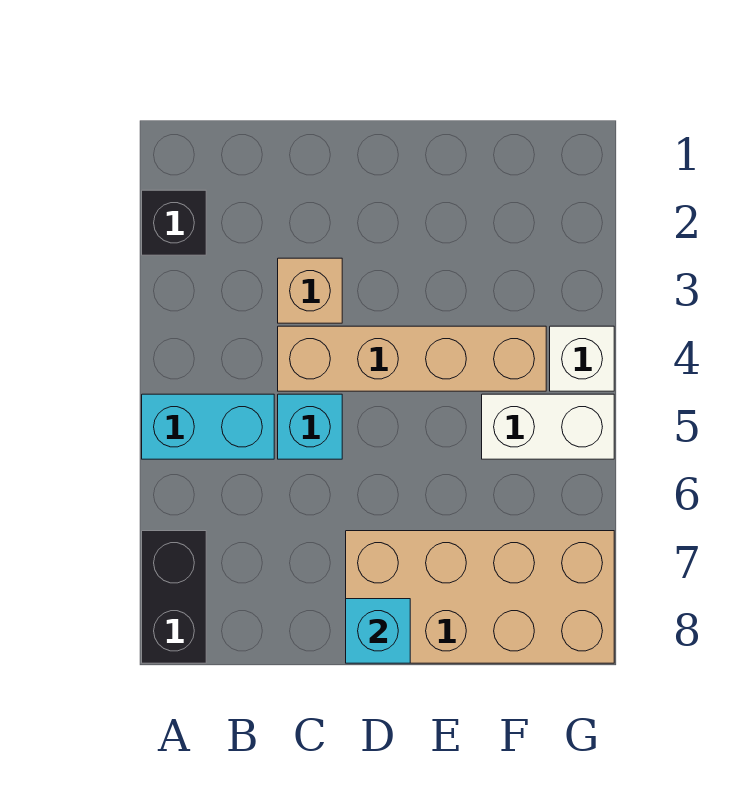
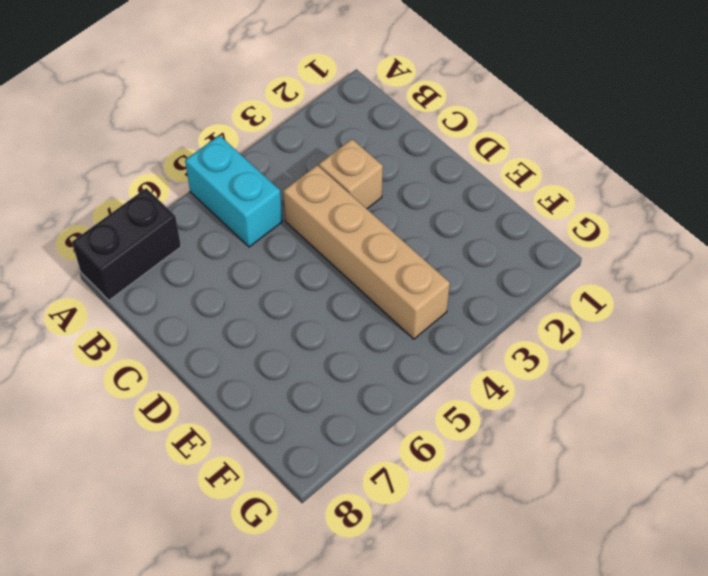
none -> black brick A2 level 1
none -> cyan brick C5 level 1

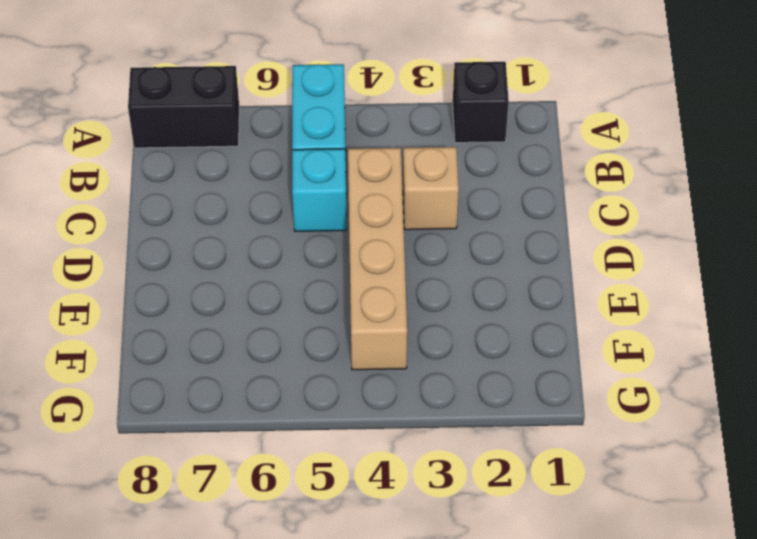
none -> tan brick D7:G8 level 1
none -> white brick F5:G5 level 1

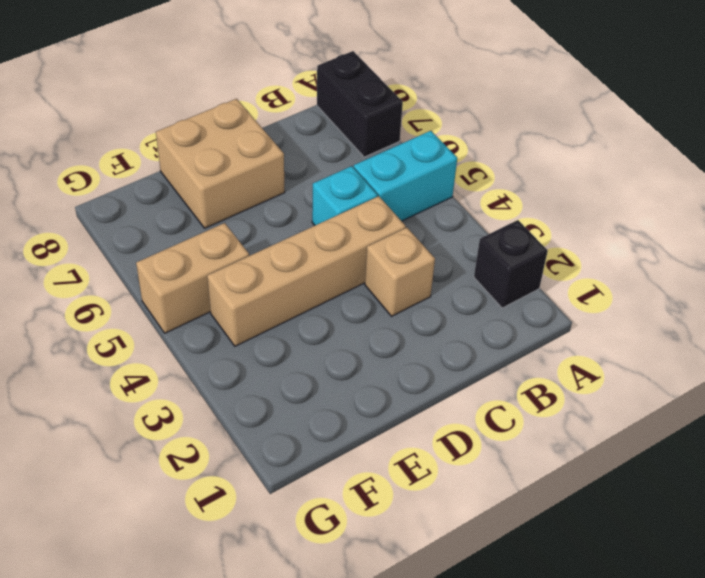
tan brick D7:E8 level 1 -> tan brick D7:G8 level 1
tan brick F5:G5 level 1 -> white brick F5:G5 level 1
none -> white brick G4 level 1
none -> cyan brick D8 level 2

